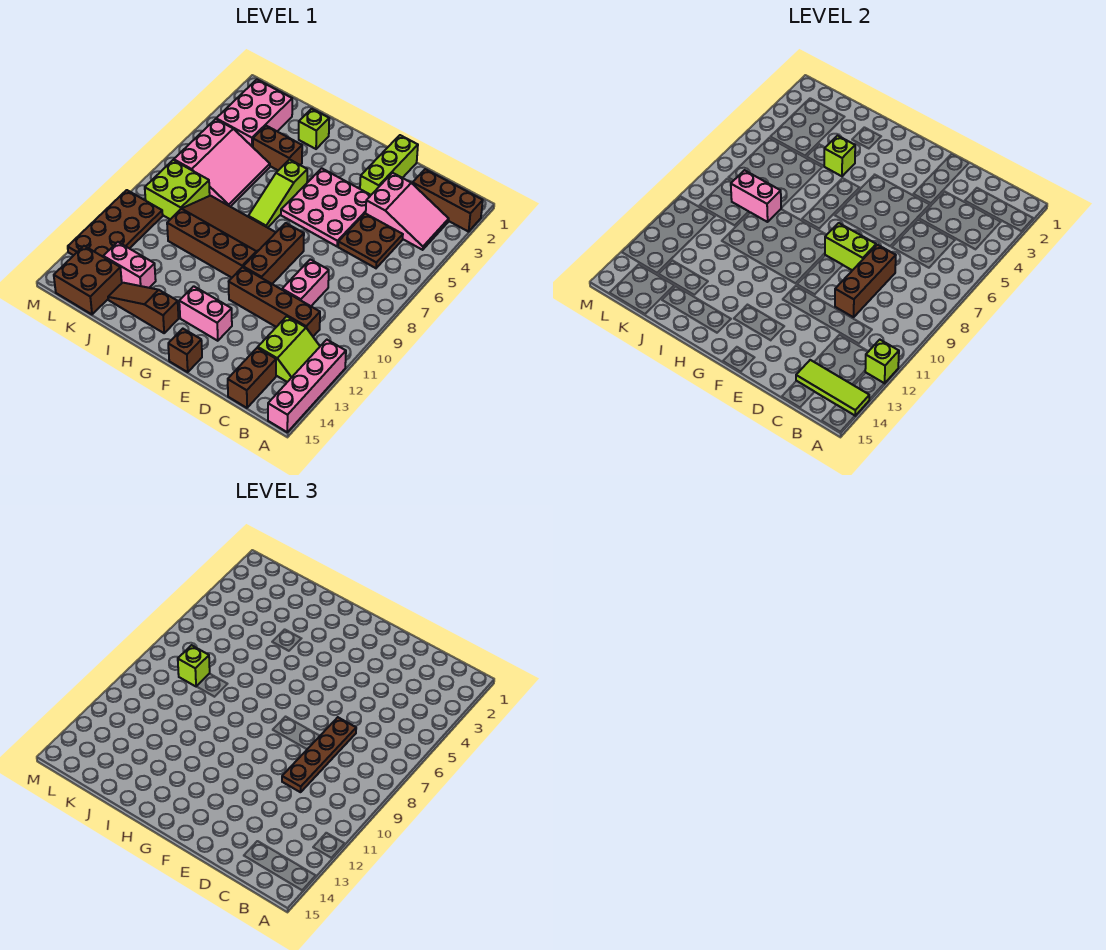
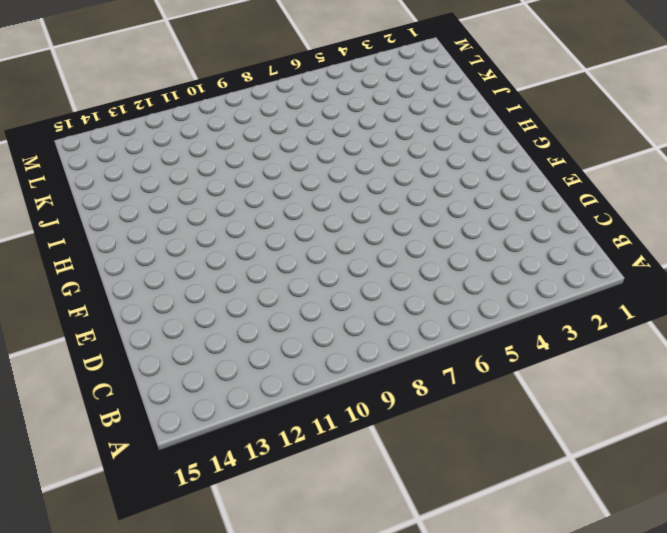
none -> brown brick A2:C2 level 1
none -> pink brick A12:A15 level 1
none -> pink slope B3:D4 level 1 top D
none -> lime slope B12:C13 level 1 top C

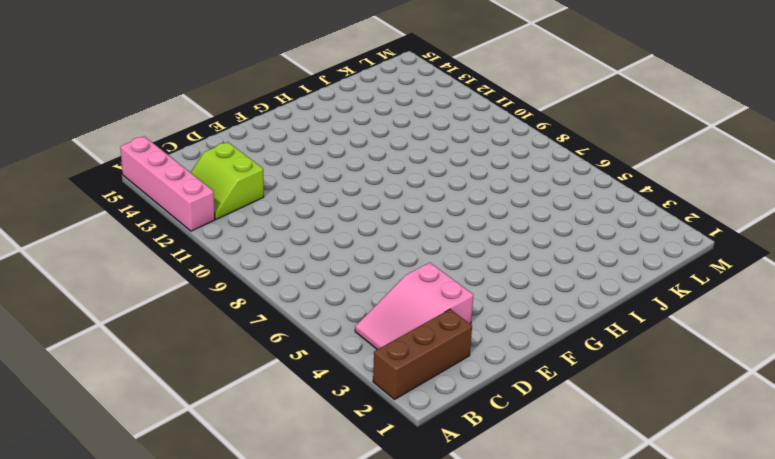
none -> brown plate C5:D6 level 1
none -> brown brick C11:F11 level 1
none -> brown brick C14:C15 level 1
none -> pink brick D9:D10 level 1

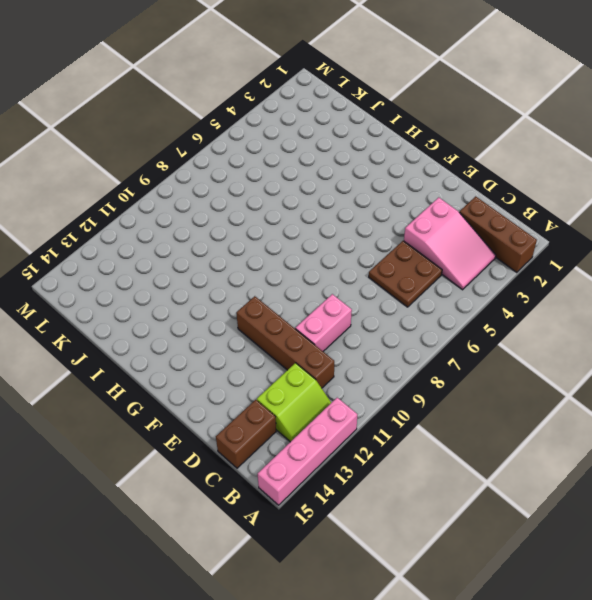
none -> lime brick E1:E3 level 1
none -> pink plate E4:G6 level 1
none -> brown brick F8:F10 level 1
none -> pink brick F13:G13 level 1

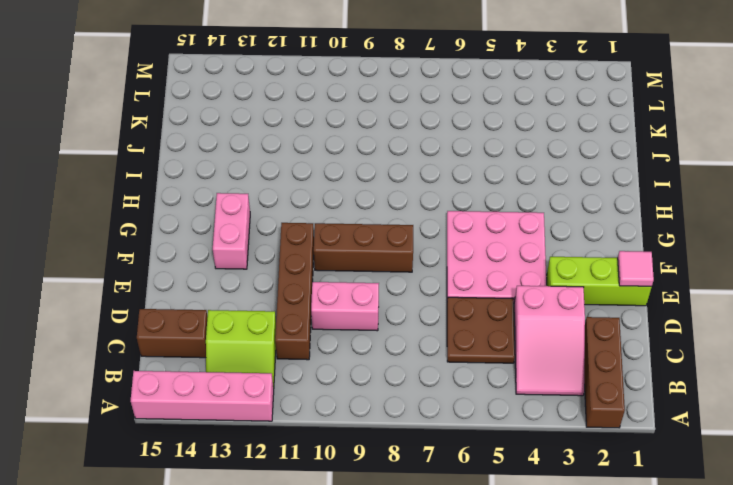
pink tile E1 level 2 -> none
none -> brown brick F15 level 1
none -> brown slope G8:J10 level 1 top 10
none -> lime slope H5:H7 level 1 top 5
none -> brown slope H14:J14 level 1 top H

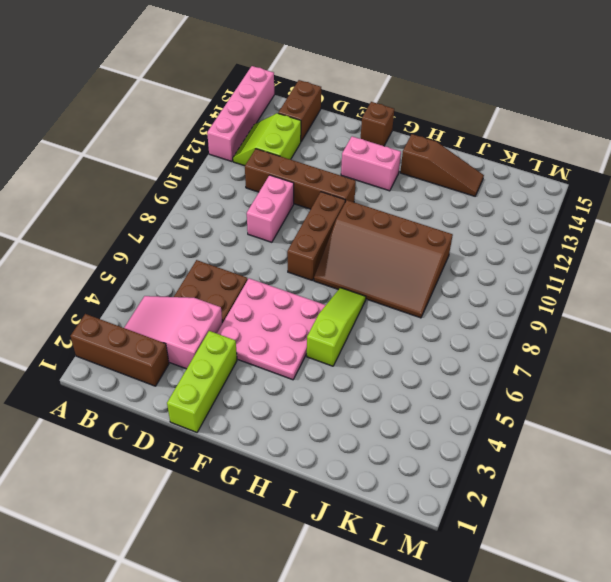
none -> lime brick I2 level 1
none -> brown brick I4:J4 level 1
none -> pink slope J5:L7 level 1 top L
none -> pink brick J13:K13 level 1

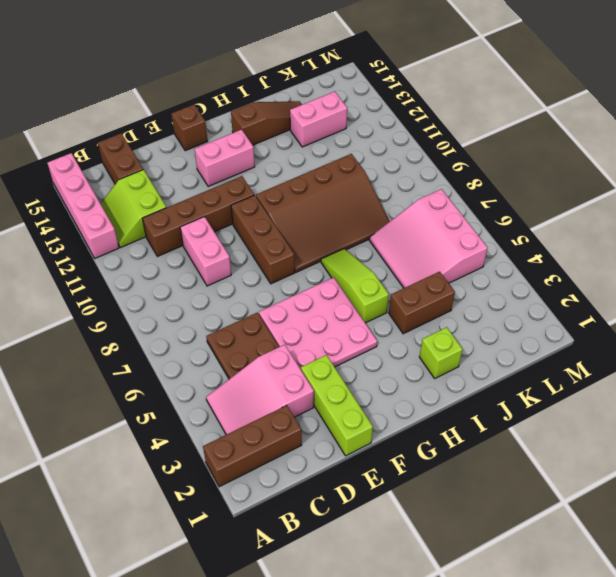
none -> pink brick K2:L4 level 1
none -> lime brick K8:L9 level 1
none -> brown brick K14:L15 level 1
none -> brown plate L10:M13 level 1

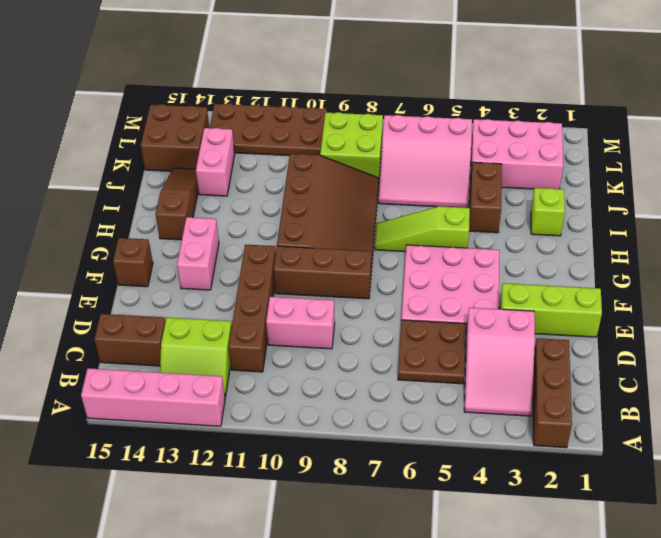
none -> lime brick A12 level 2
none -> lime tile A14:C14 level 2
none -> brown brick D8:D10 level 2
none -> lime brick E8:F8 level 2

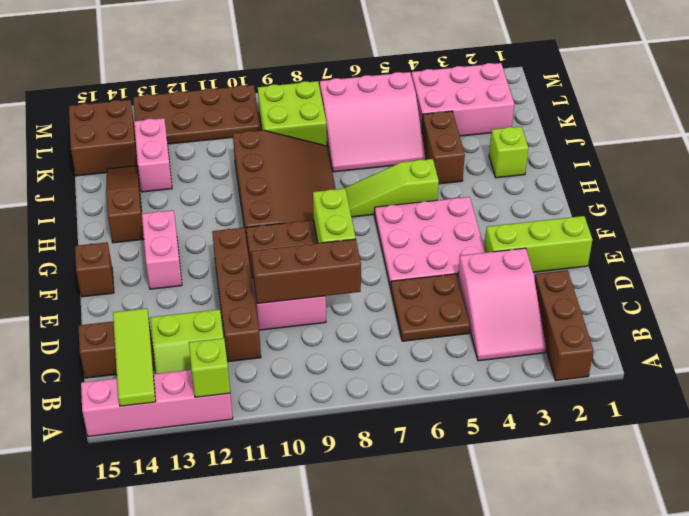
none -> lime brick I4 level 2
none -> pink brick J8:K8 level 2
none -> brown plate D7:D10 level 3
none -> lime brick K8 level 3

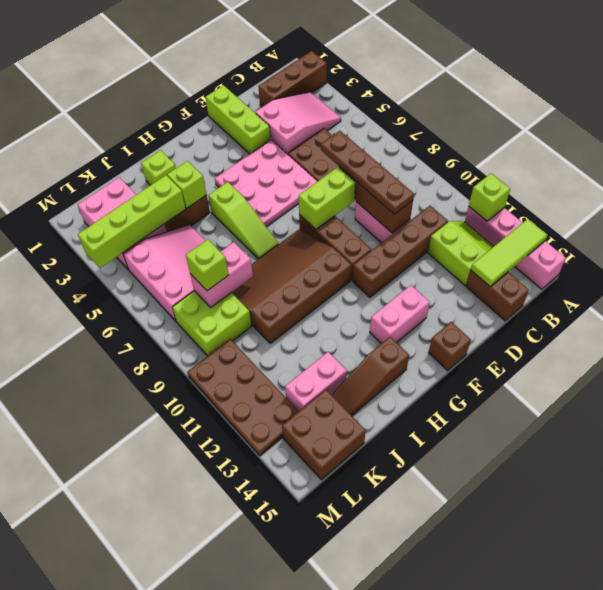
lime brick J4:M4 level 2 -> none

